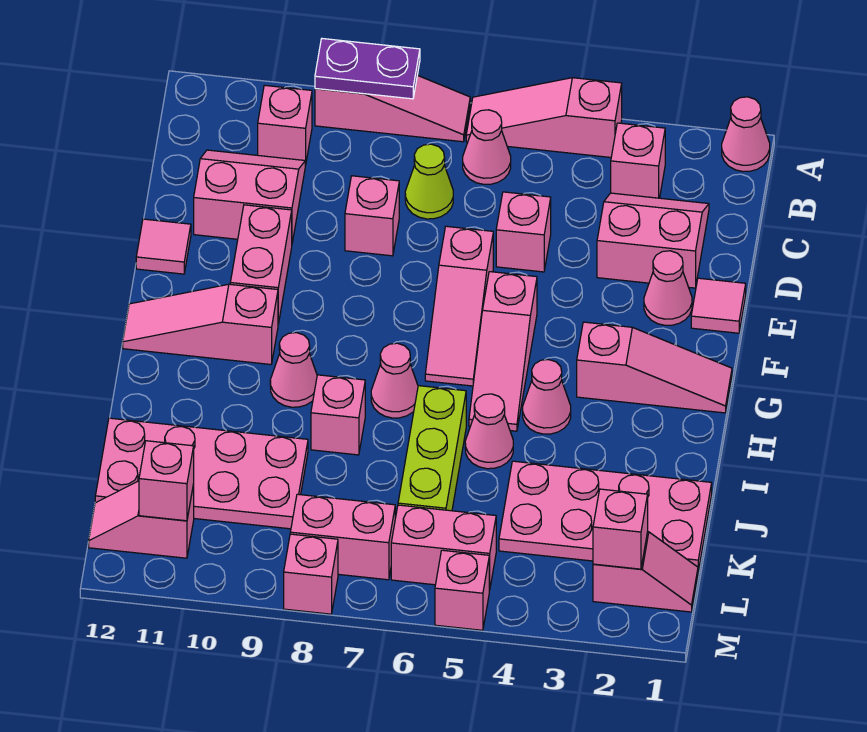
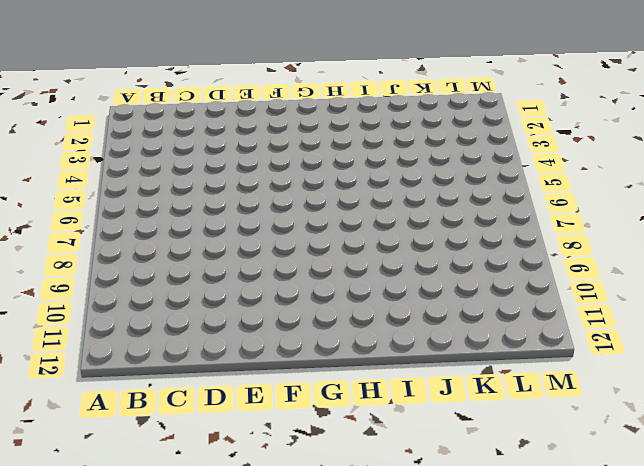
none -> pink cone A1 level 1
none -> pink slope A4:A6 level 1 top 4
none -> pink slope A7:A9 level 1 top 9
none -> pink brick B3 level 1

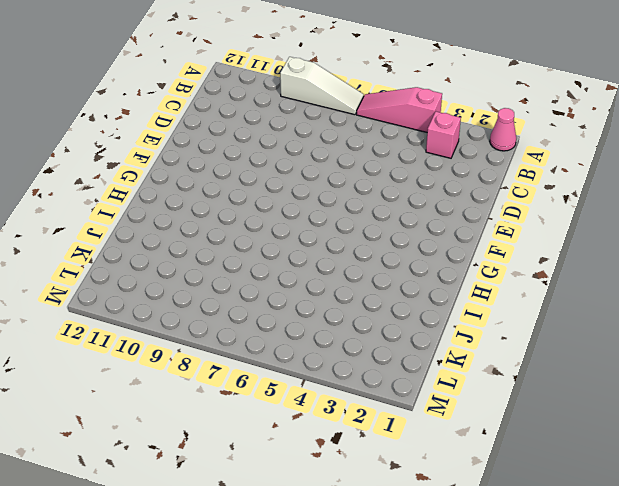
white slope A7:A9 level 1 top 9 -> pink slope A7:A9 level 1 top 9
none -> pink cone B6 level 1
none -> pink brick B10 level 1
none -> pink slope C2:D3 level 1 top D
none -> lime cone C7 level 1

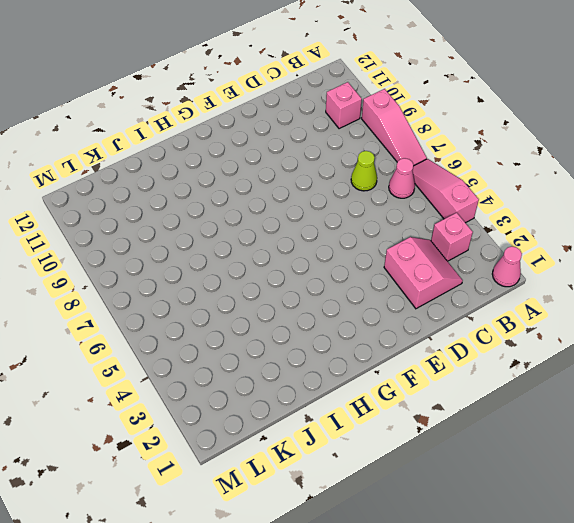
none -> pink slope C10:D11 level 1 top D
none -> pink brick D5 level 1
none -> pink brick D8 level 1
none -> pink tile E1 level 1

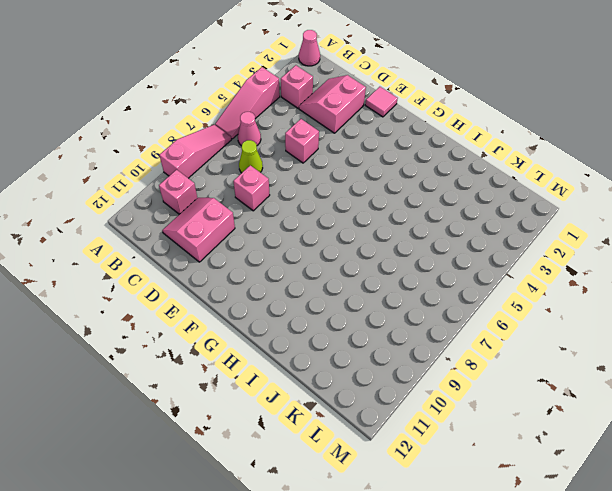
none -> pink cone E2 level 1
none -> pink slope E6:G6 level 1 top E
none -> pink brick E10:F10 level 1
none -> pink tile E12 level 1

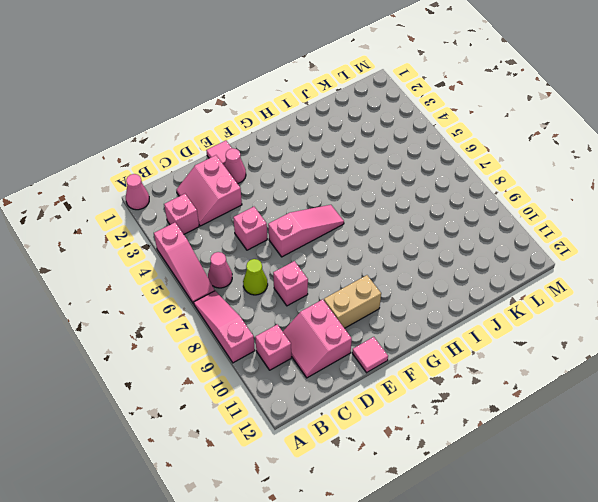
tan brick E10:F10 level 1 -> pink brick E10:F10 level 1
none -> pink slope F5:H5 level 1 top F
none -> pink slope G1:G3 level 1 top 3
none -> pink slope G10:G12 level 1 top 10
none -> pink cone H4 level 1

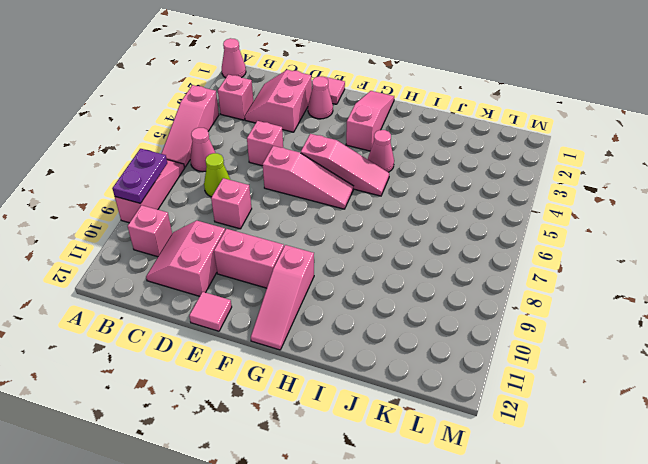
none -> pink cone H7 level 1
none -> pink cone H9 level 1
none -> pink cone I5 level 1
none -> lime brick I6:K6 level 1

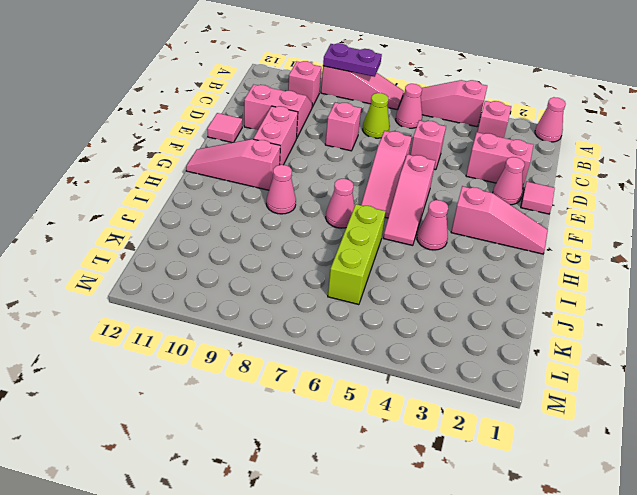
none -> pink cone I5 level 1
none -> pink brick I8 level 1
none -> pink plate J1:K4 level 1
none -> pink plate J9:K12 level 1

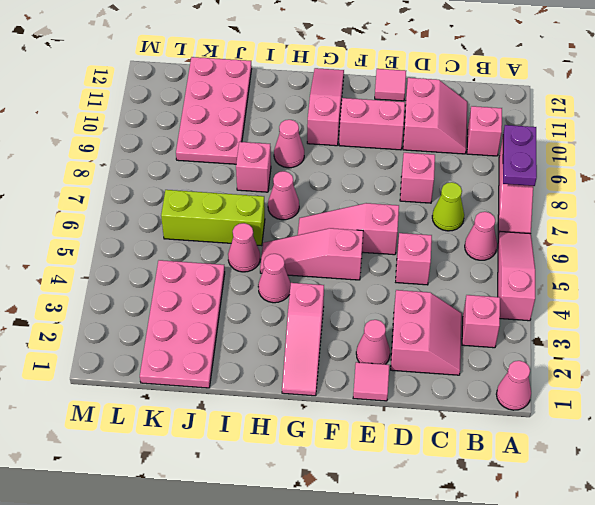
none -> pink slope L1:L2 level 1 top 2
none -> pink brick L5:L6 level 1
none -> pink brick L7:L8 level 1
none -> pink slope L11:L12 level 1 top 11

